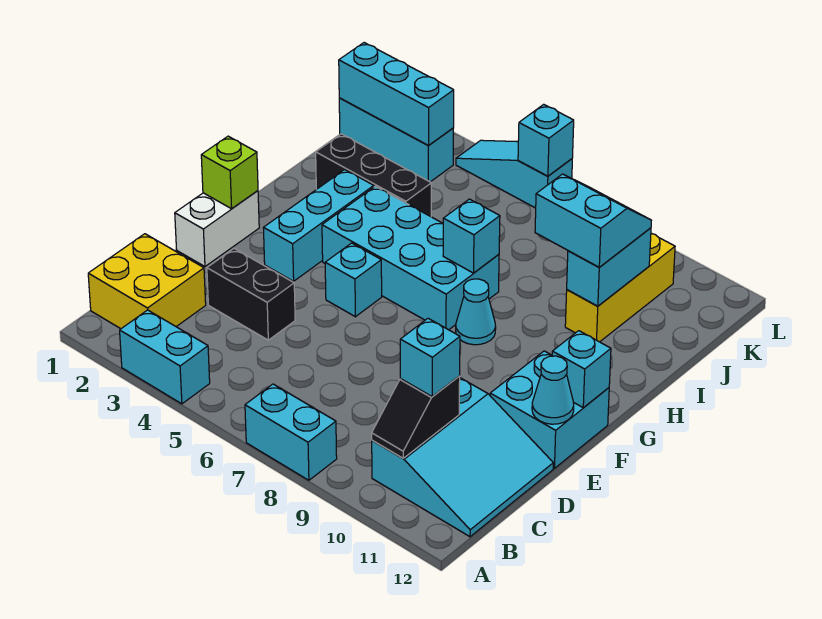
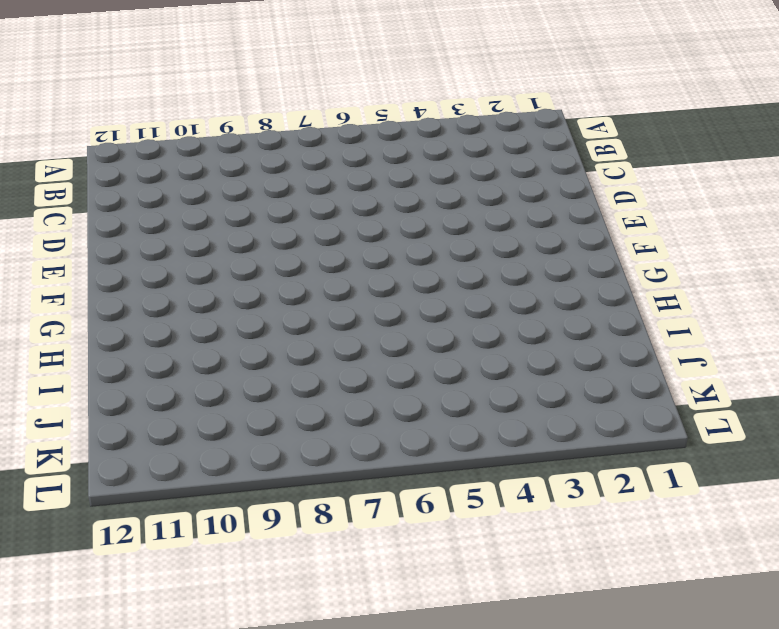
none -> cyan brick A3:A4 level 1
none -> cyan brick A7:A8 level 1
none -> yellow brick B1:C2 level 1

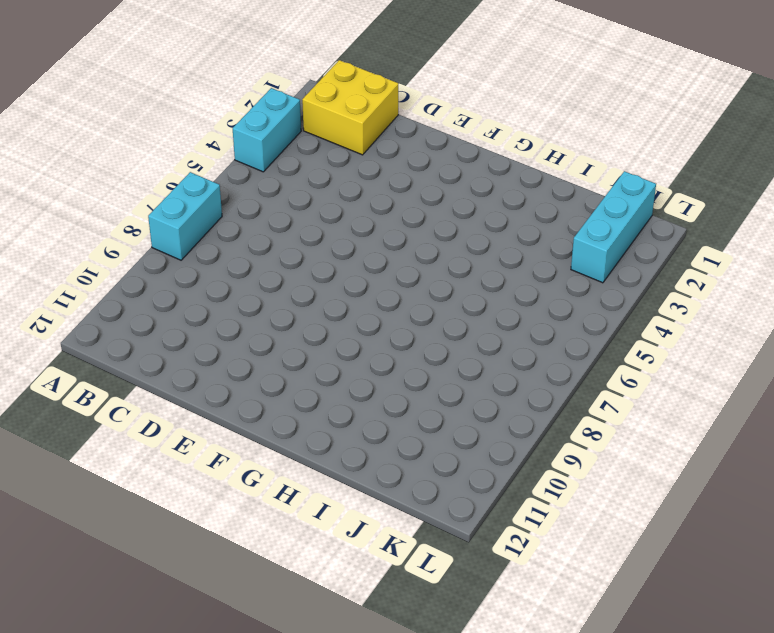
none -> cyan slope B10:D12 level 1 top 10
none -> black brick D3:D4 level 1
none -> white brick E1:F1 level 1

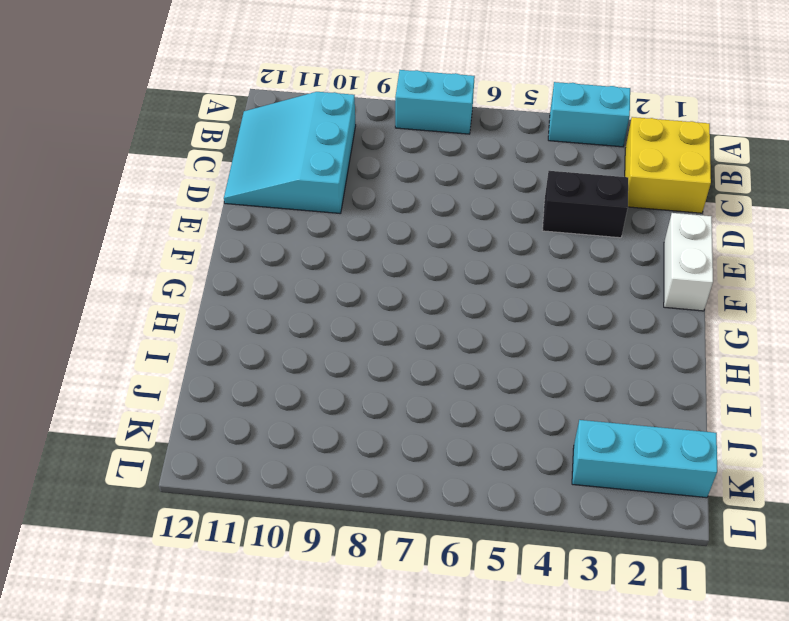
none -> cyan brick E11:F12 level 1
none -> cyan brick F3:H3 level 1
none -> cyan brick F5 level 1

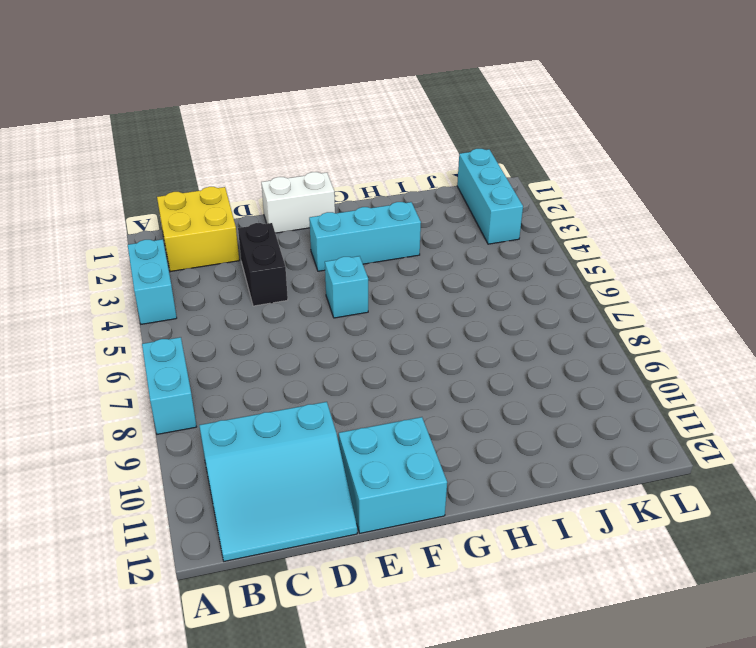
none -> cyan brick G4:H7 level 1
none -> cyan cone G8 level 1
none -> black brick I2:I4 level 1

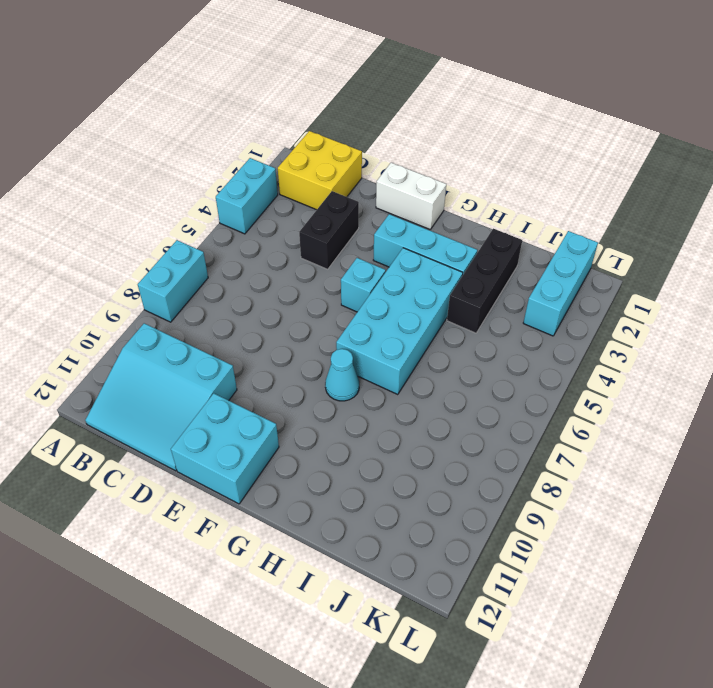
none -> yellow brick I10:K10 level 1
none -> cyan slope L4:L6 level 1 top 6
none -> black slope B10:C10 level 2 top C

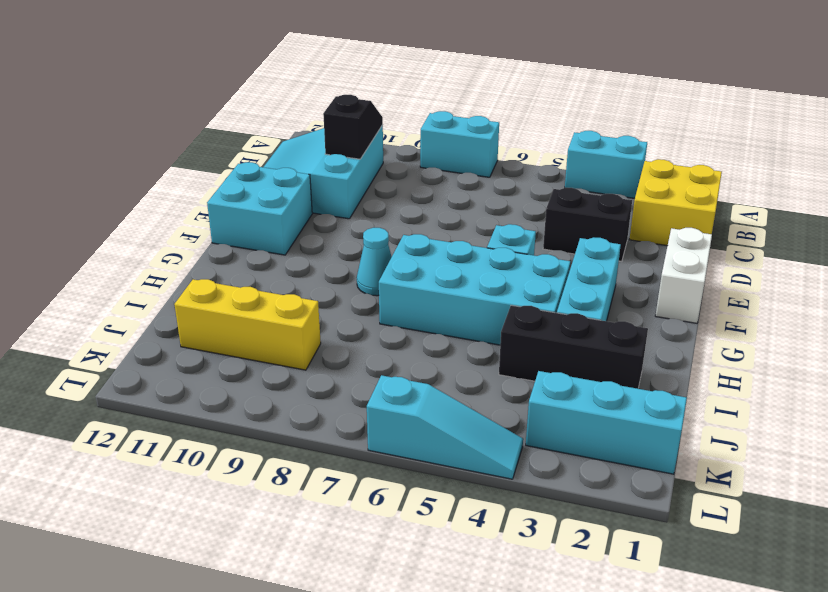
yellow brick J9:J11 level 1 -> yellow brick I10:K10 level 1
none -> cyan cone E12 level 2
none -> lime brick F1 level 2
none -> cyan brick F12 level 2

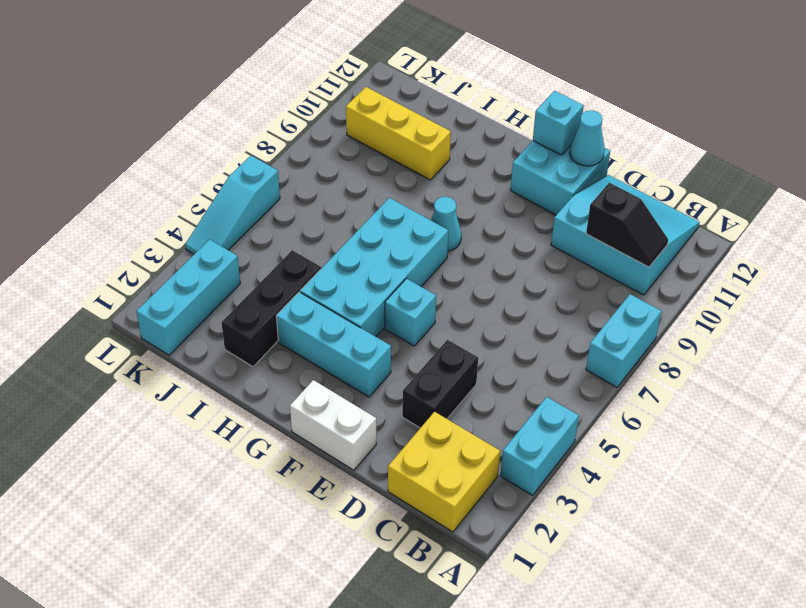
none -> lime brick F1 level 2
none -> cyan brick H7 level 2
none -> cyan brick I10:J10 level 2

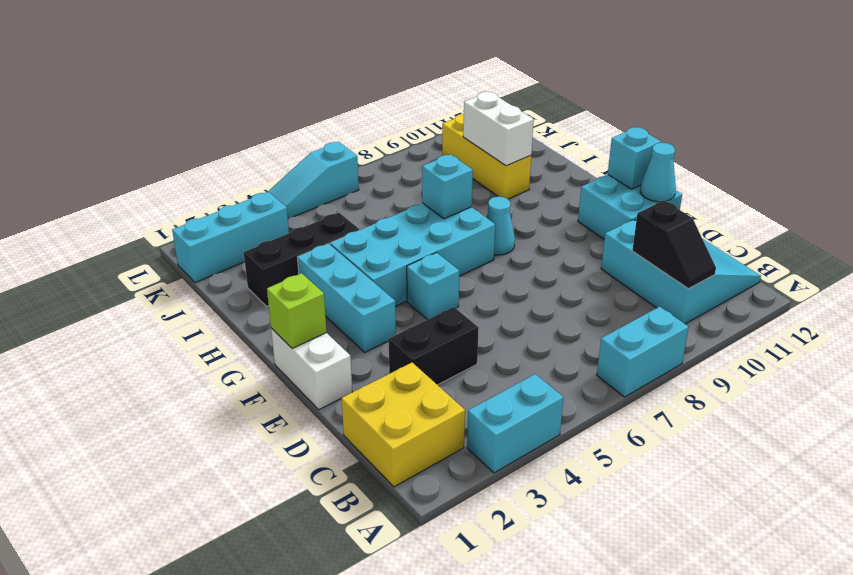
white brick I10:J10 level 2 -> cyan brick I10:J10 level 2
none -> cyan brick K1:K3 level 2
none -> cyan brick L6 level 2
none -> cyan brick C10 level 3

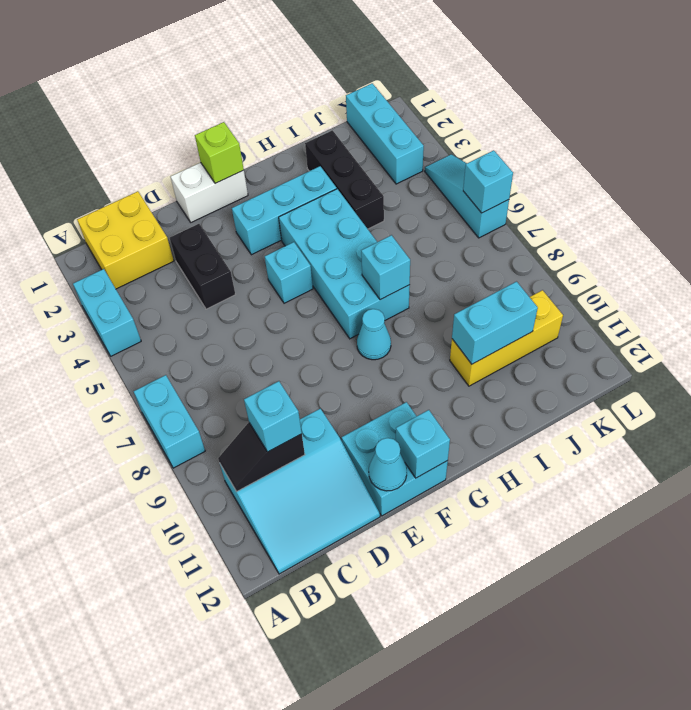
none -> cyan brick K1:K3 level 2
none -> cyan slope I9:J10 level 3 top I

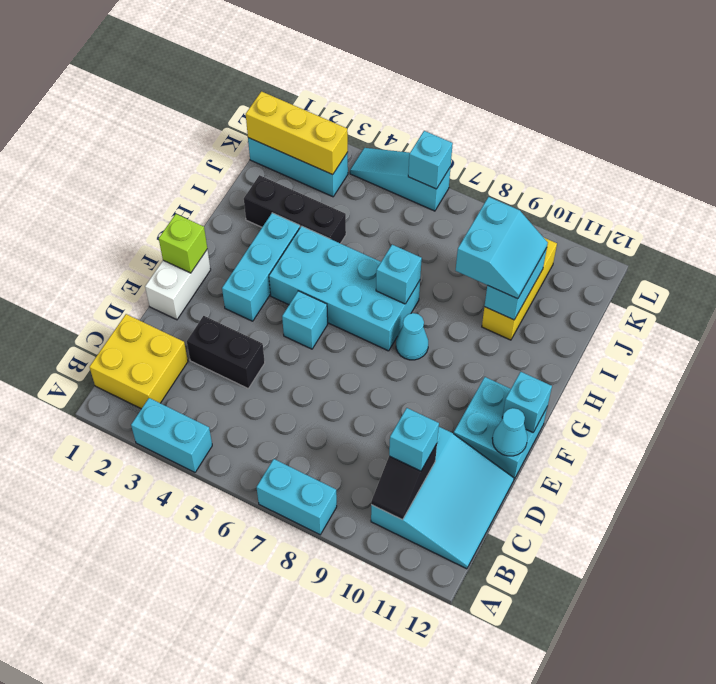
cyan slope I9:J10 level 3 top 9 -> cyan slope I9:J10 level 3 top I
yellow brick K1:K3 level 2 -> cyan brick K1:K3 level 2

